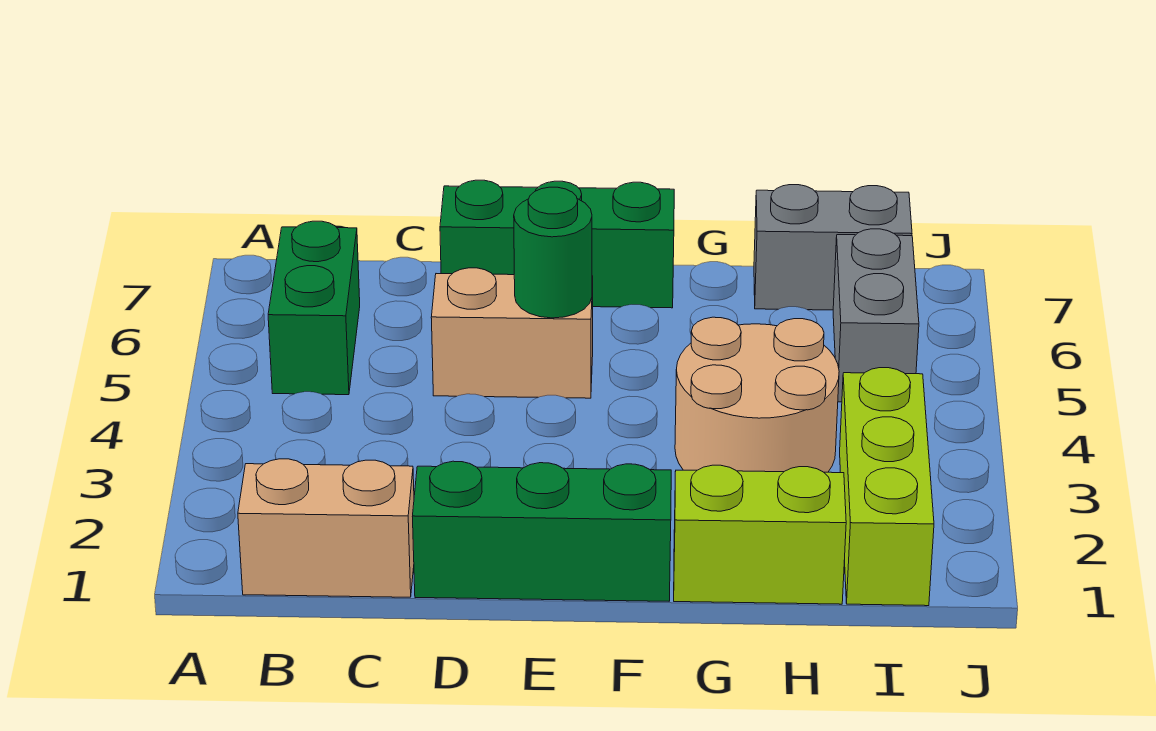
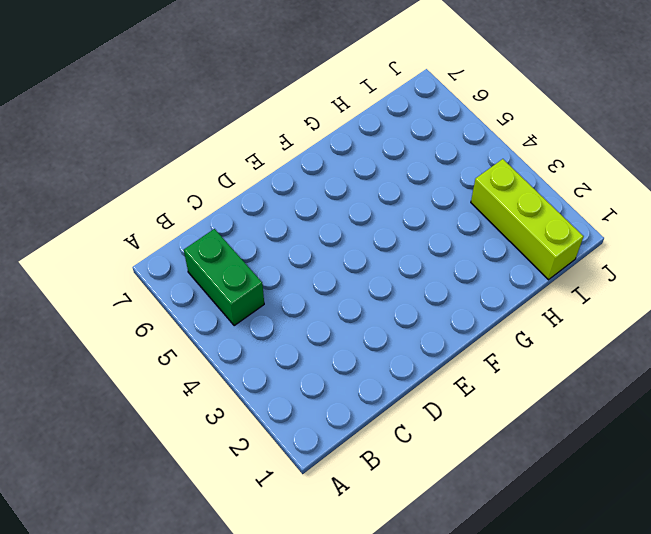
none -> tan brick B1:C1 level 1
none -> green brick D1:F1 level 1

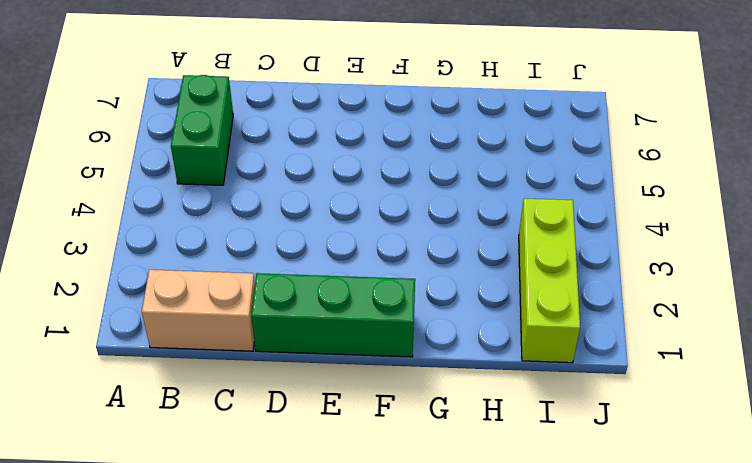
none -> tan brick D5:E5 level 1
none -> green brick D7:F7 level 1

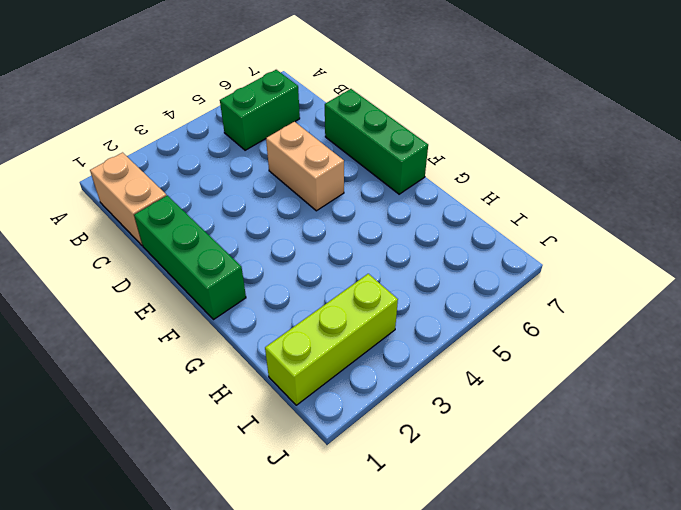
none -> lime brick G1:H1 level 1
none -> tan round brick G3:H4 level 1

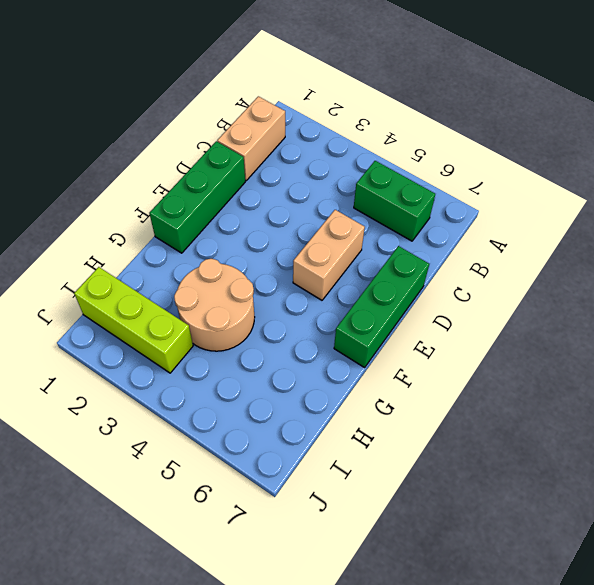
none -> lime brick G1:H1 level 1
none -> grey brick H7:I7 level 1

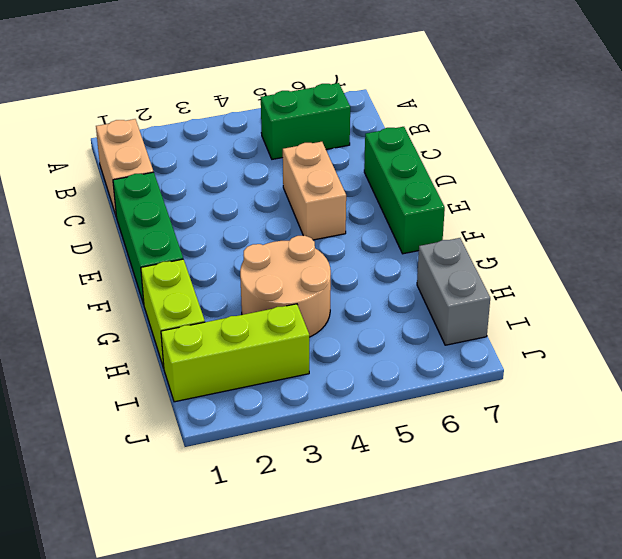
none -> grey brick I5:I6 level 1
none -> green round brick E5 level 2

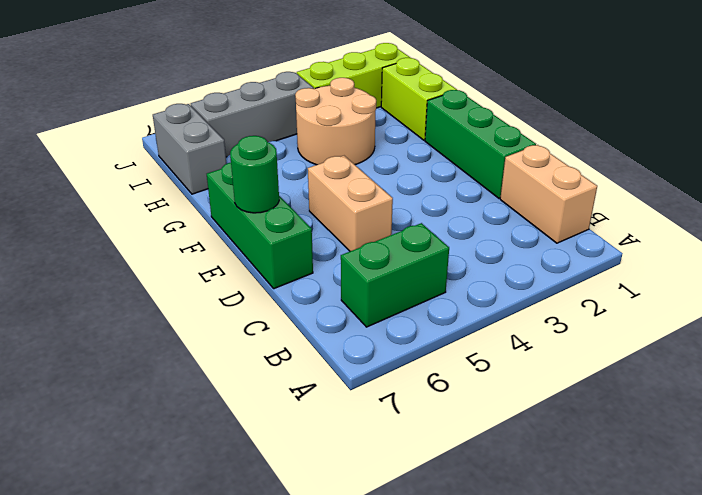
green round brick E7 level 2 -> green round brick E5 level 2
grey brick I4:I6 level 1 -> grey brick I5:I6 level 1

